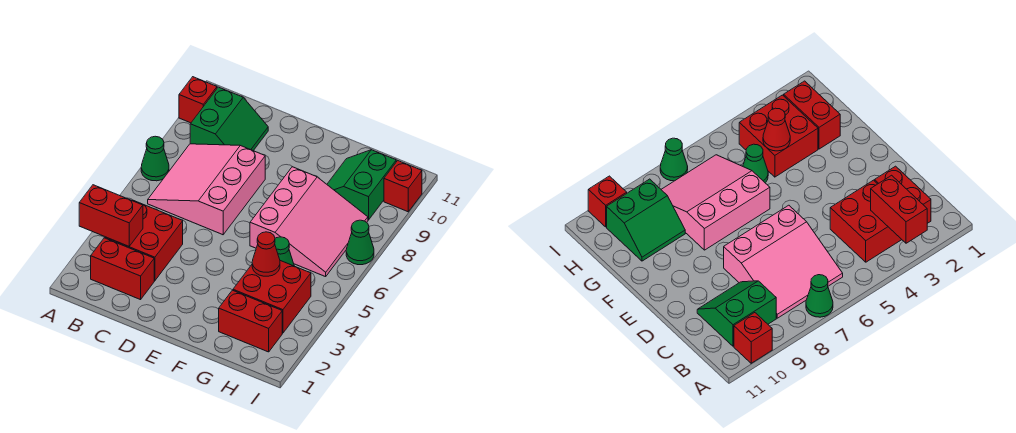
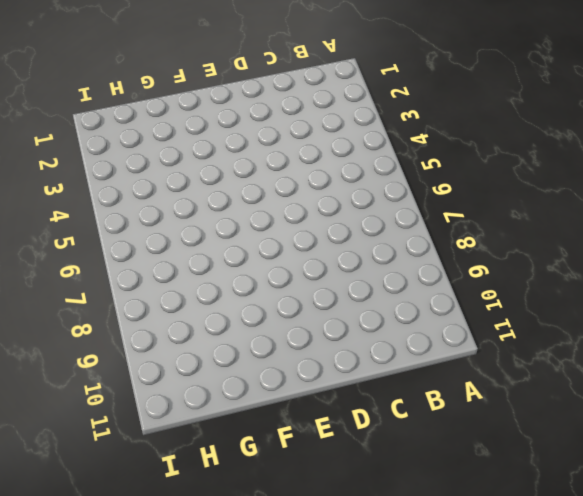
none -> green cone A7 level 1
none -> red brick A10 level 1
none -> red brick B2:C2 level 1

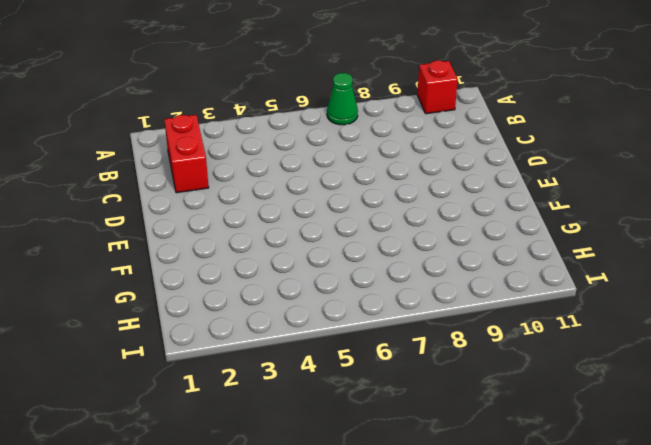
none -> red brick B3:C4 level 1
none -> pink slope B6:D8 level 1 top D
none -> green slope B9:C10 level 1 top B

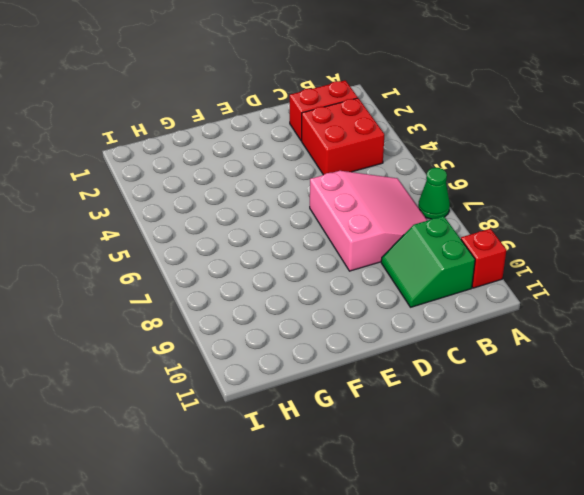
none -> pink slope F6:H8 level 1 top F
none -> red brick G2:H2 level 1
none -> red brick G3:H4 level 1

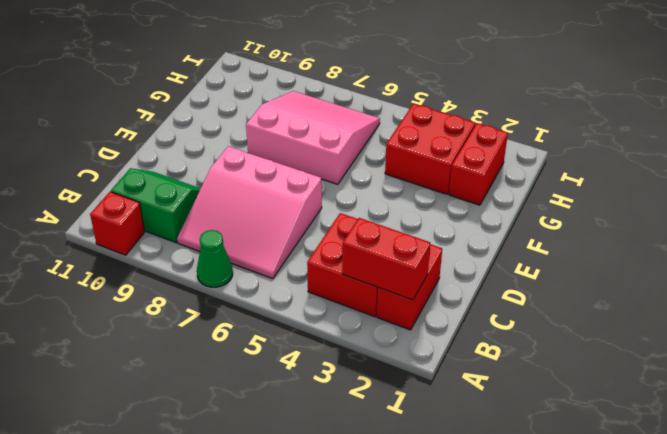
red brick B2:B3 level 2 -> red brick A3:B3 level 2
none -> green cone G5 level 1
none -> green slope G9:H10 level 1 top H
none -> green cone I7 level 1

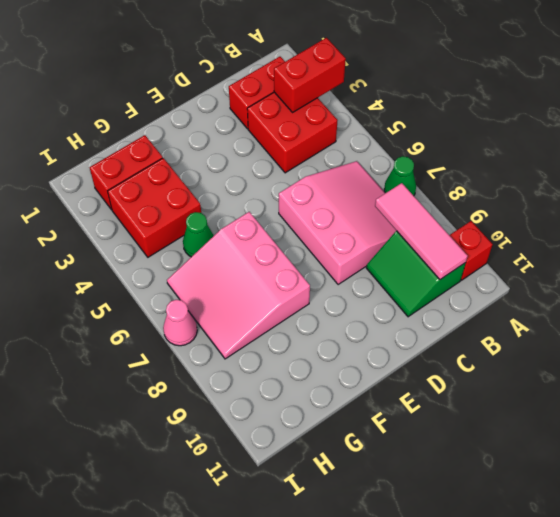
pink tile B8:B10 level 2 -> none
pink cone I7 level 1 -> green cone I7 level 1
none -> green slope G9:H10 level 1 top H
none -> red brick I10 level 1
none -> red cone G4 level 2

